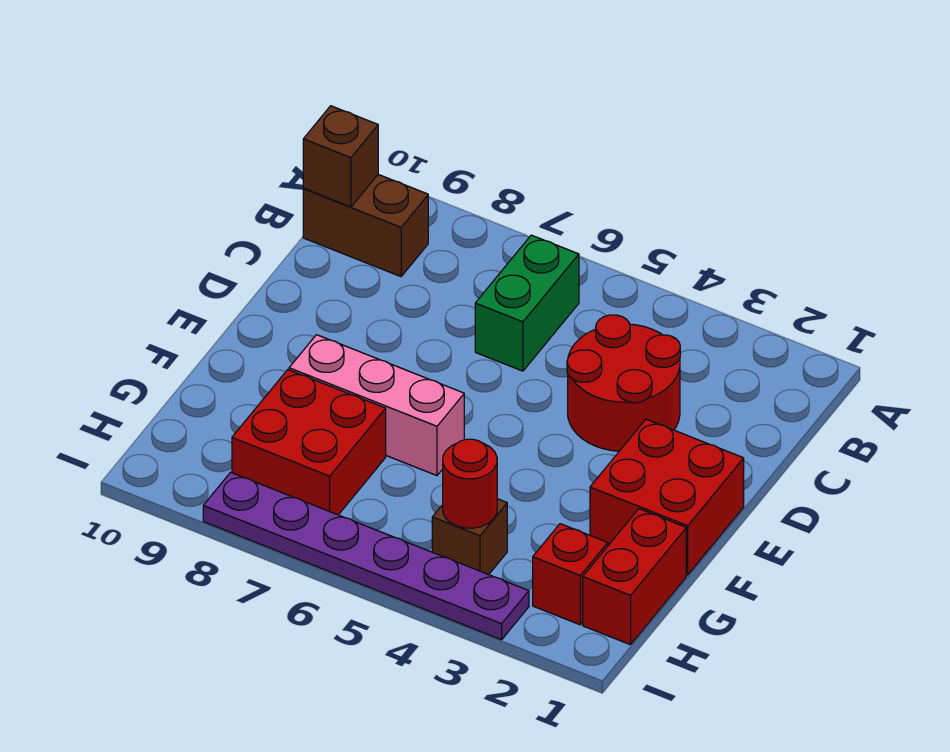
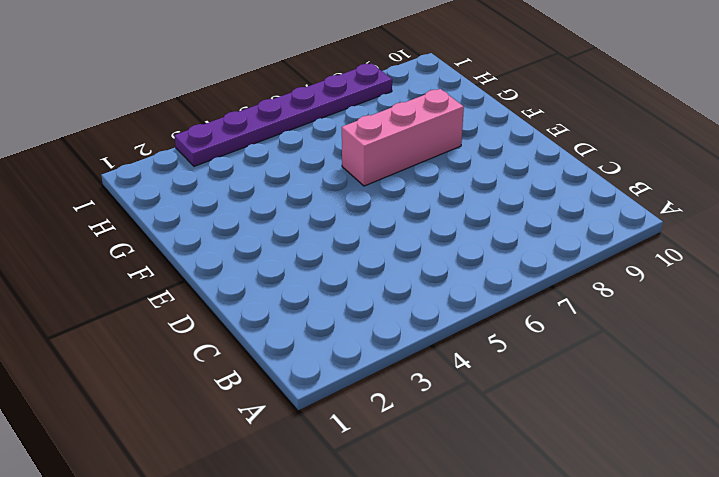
none -> green brick B6:C6 level 1
none -> brown brick B9:B10 level 1
none -> red round brick C3:D4 level 1

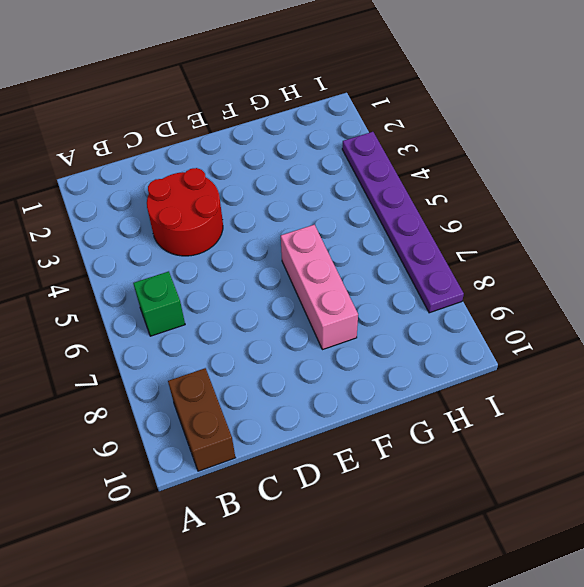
green brick B6 level 1 -> green brick B6:C6 level 1
none -> red brick E1:F2 level 1
none -> red brick G1:H1 level 1
none -> red brick G7:H8 level 1

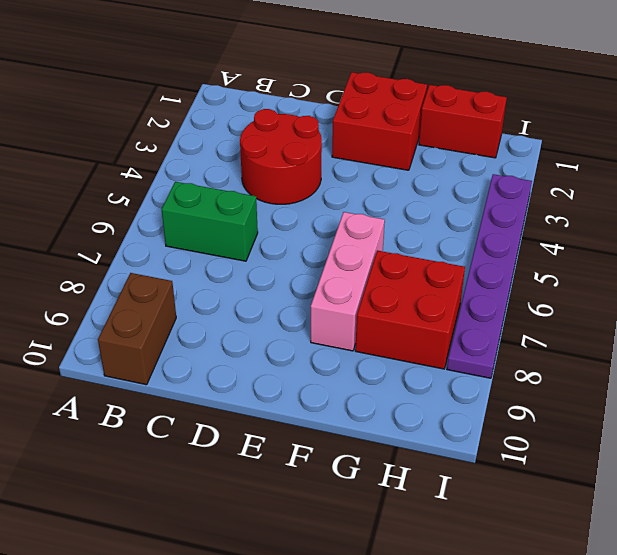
none -> red brick H2 level 1
none -> brown brick H4 level 1
none -> brown brick B10 level 2

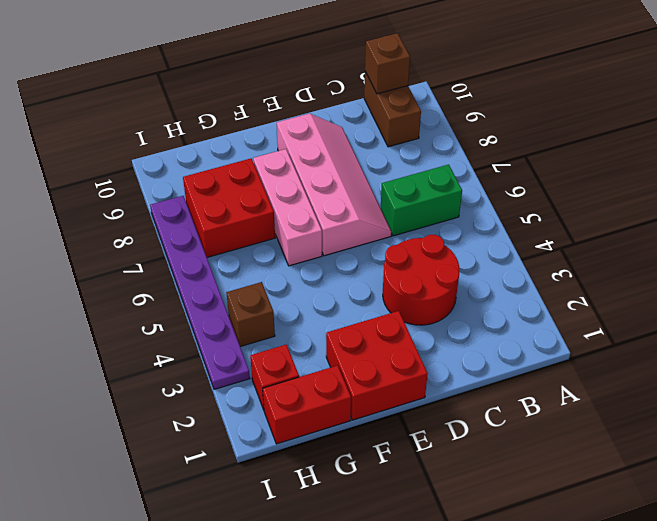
pink slope D6:E9 level 1 top E -> none
none -> red round brick H4 level 2

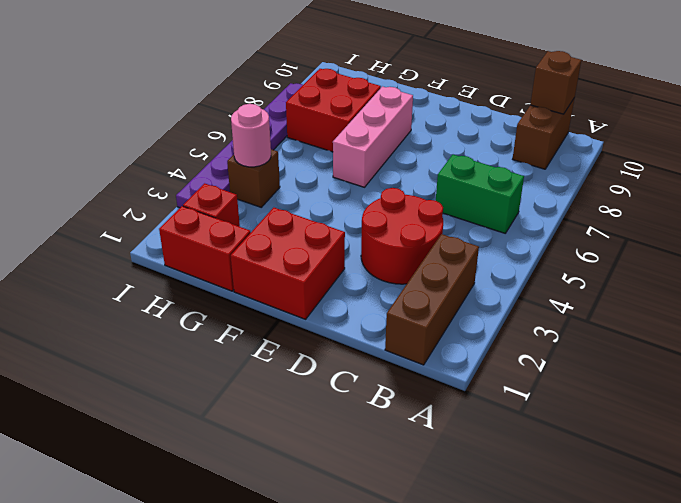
brown brick B1:B3 level 1 -> none
pink round brick H4 level 2 -> red round brick H4 level 2

